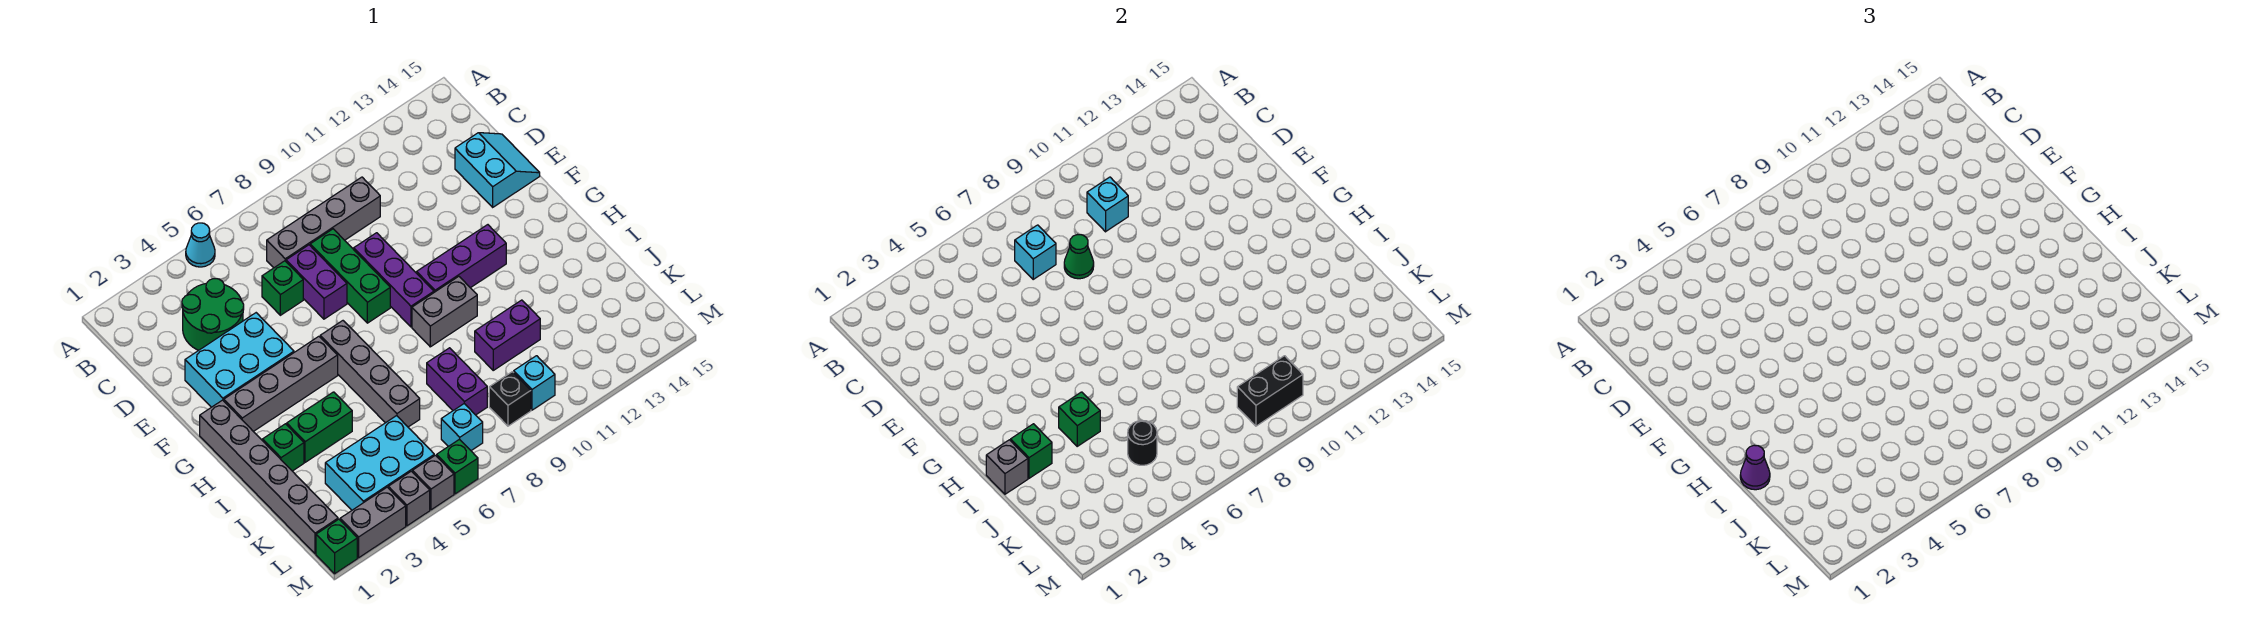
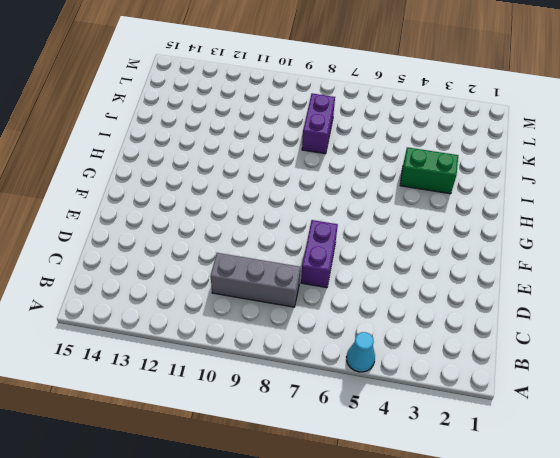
grey brick C8:C10 level 1 -> grey brick C7:C10 level 1
none -> green round brick C3:D4 level 1
none -> green brick D6 level 1
none -> green brick D8:F8 level 1
none -> cyan slope D14:E15 level 1 top 14

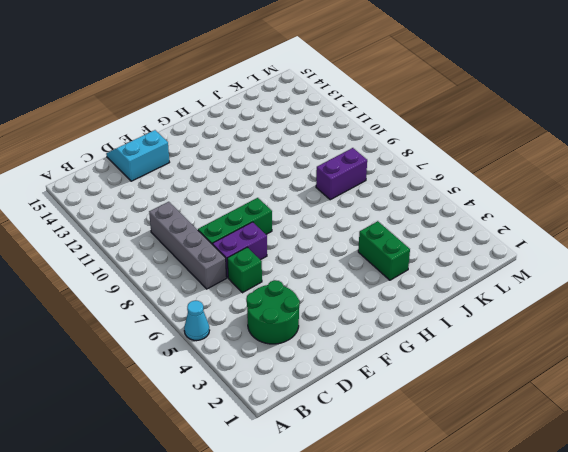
none -> cyan brick E2:F4 level 1
none -> purple brick E9:G9 level 1
none -> grey brick G1:L1 level 1
none -> grey brick G2:G5 level 1

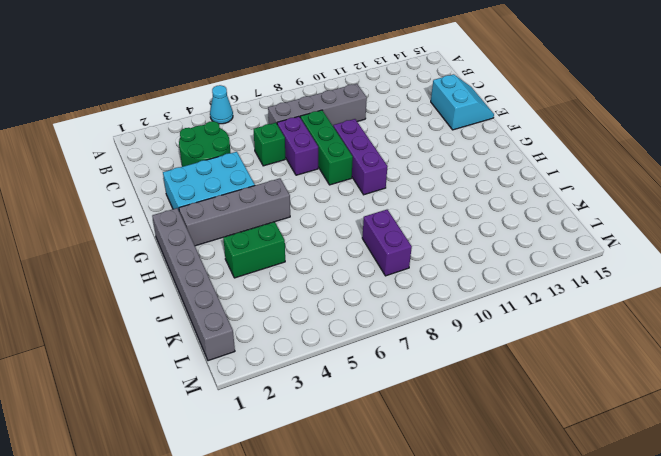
none -> grey brick G6:J6 level 1
none -> purple brick G10:G12 level 1
none -> grey brick H9:H10 level 1
none -> green brick I2 level 1

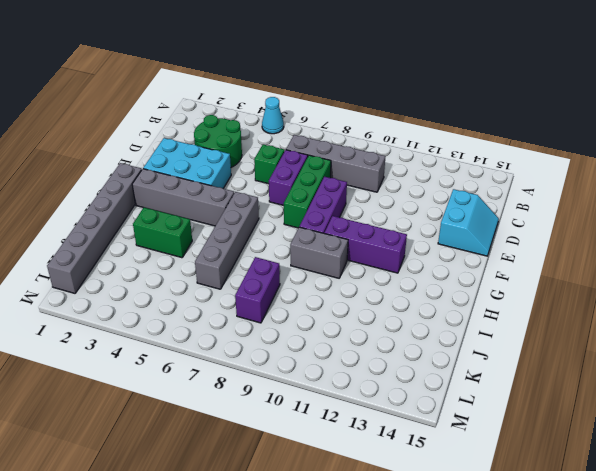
none -> green brick I2 level 1
none -> purple brick J10:J11 level 1
none -> cyan brick K3:L5 level 1
none -> cyan brick L7 level 1

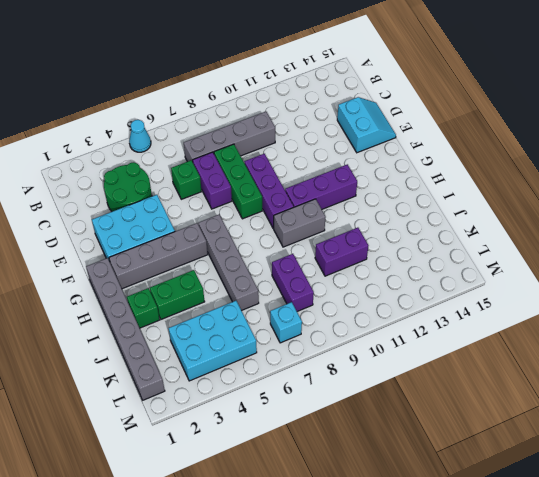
none -> black brick L9 level 1
none -> cyan brick L10 level 1
none -> green brick M1 level 1
none -> grey brick M2:M3 level 1

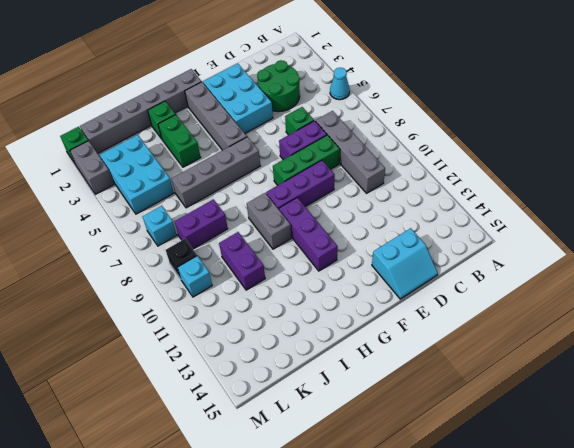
none -> grey brick M4 level 1
none -> grey brick M5 level 1
none -> green brick M6 level 1
none -> cyan brick C7 level 2

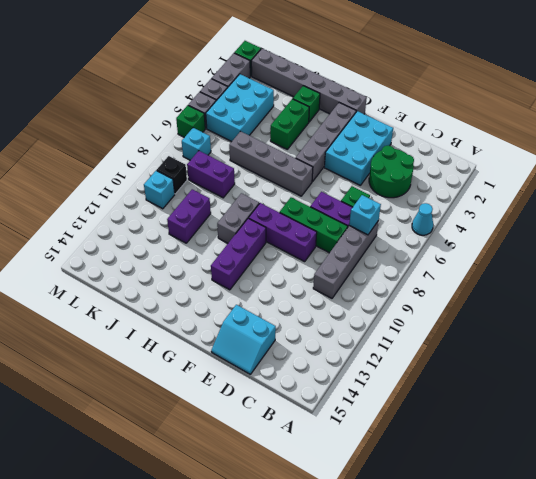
none -> cyan brick C10 level 2
none -> green cone D8 level 2
none -> grey brick I1 level 2
none -> green brick I2 level 2

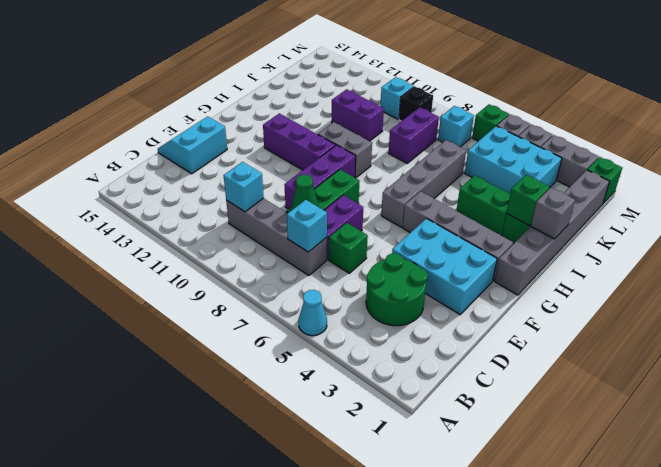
none -> green brick I4 level 2
none -> black round brick K5 level 2
none -> black brick L9:L10 level 2
none -> purple cone I1 level 3

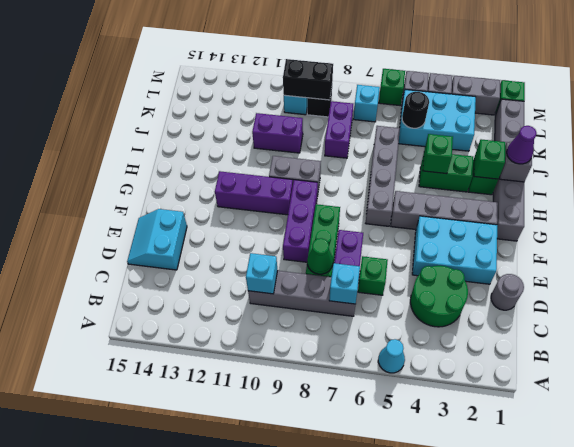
grey round brick D1 level 1 -> none

